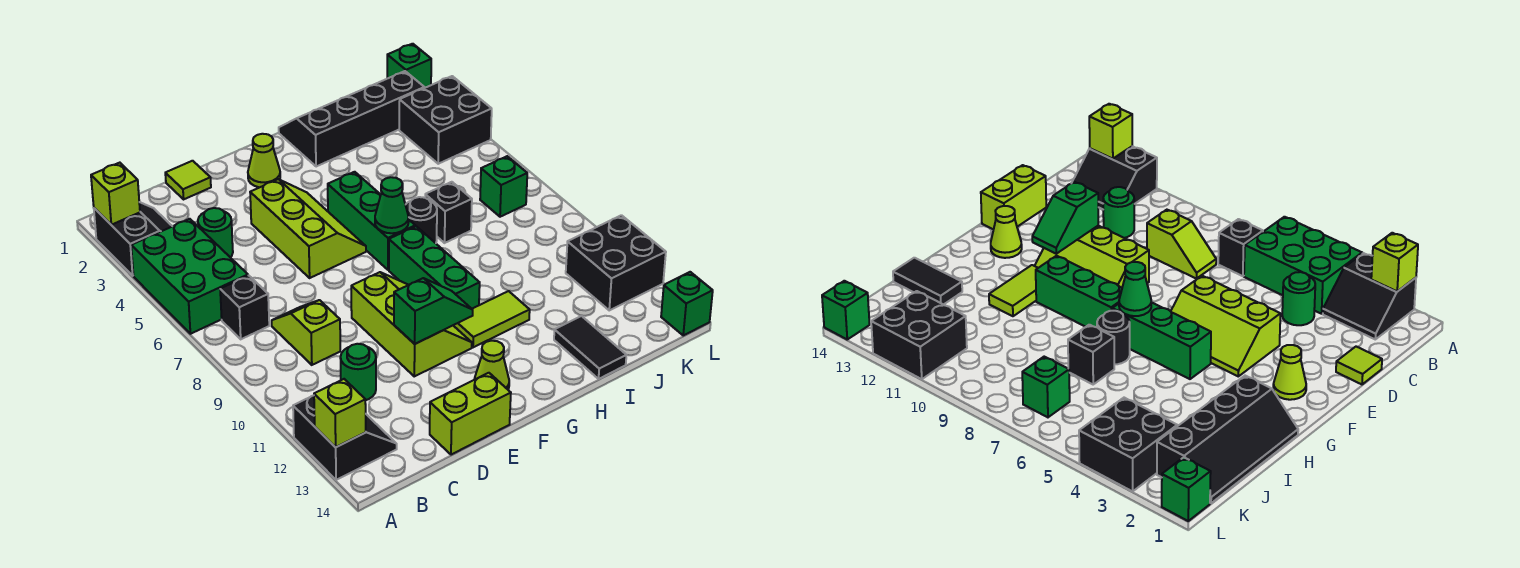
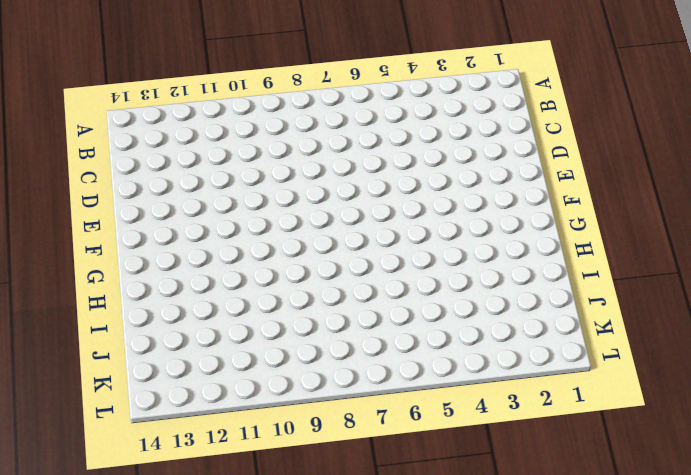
none -> black slope A2:B3 level 1 top A
none -> green brick A4:B6 level 1
none -> black slope A12:B13 level 1 top A

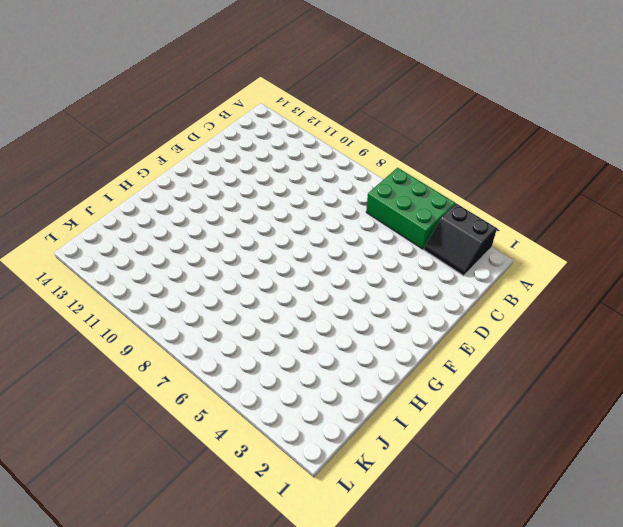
none -> black slope A12:B13 level 1 top A
none -> black brick B7 level 1
none -> green round brick C4 level 1

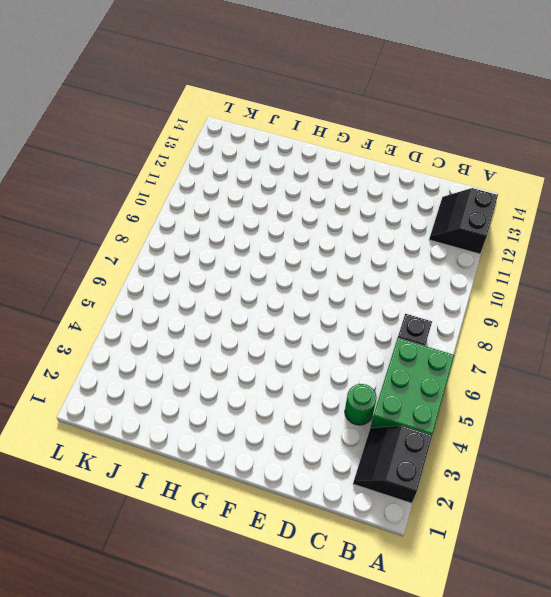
none -> lime slope C8:C9 level 1 top 9
none -> green round brick C11 level 1
none -> lime tile D1 level 1

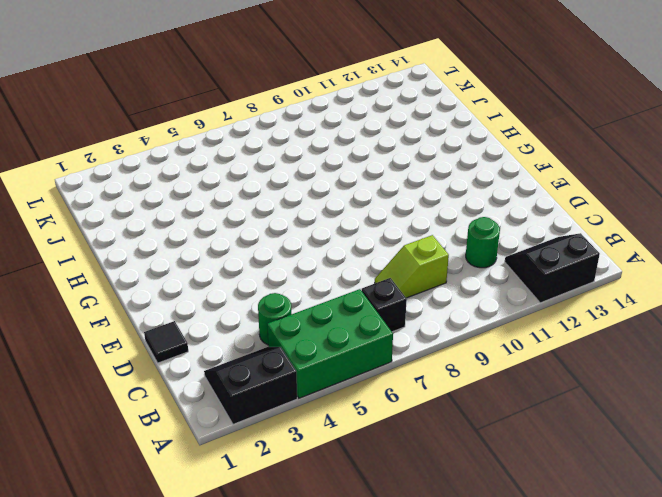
black tile D1 level 1 -> lime tile D1 level 1
none -> lime brick D14:E14 level 1
none -> lime slope E4:F6 level 1 top E
none -> lime slope E9:F11 level 1 top E

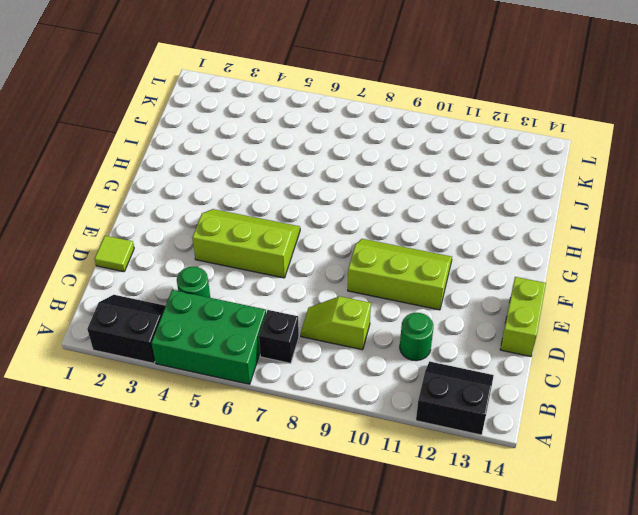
none -> lime cone F2 level 1
none -> lime cone F13 level 1
none -> green brick G5:G7 level 1

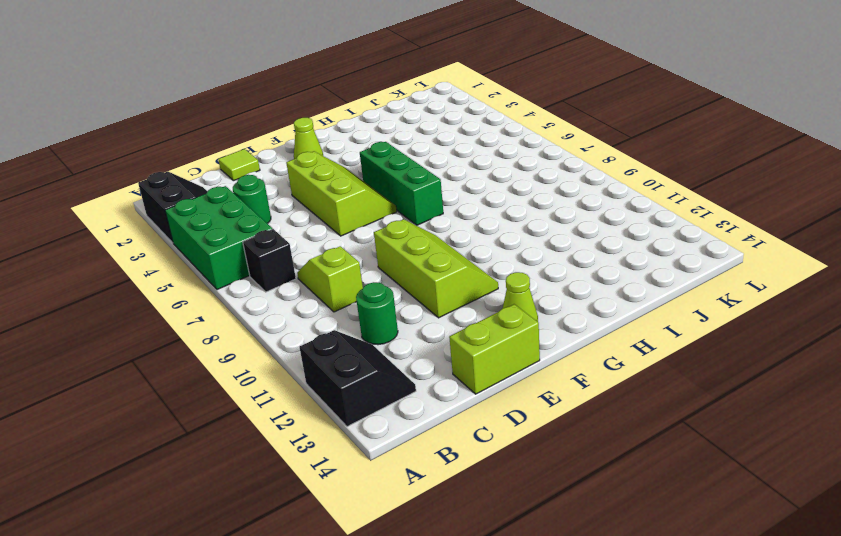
none -> green brick G8:G10 level 1
none -> lime tile G11:H11 level 1
none -> black slope H1:K2 level 1 top 2

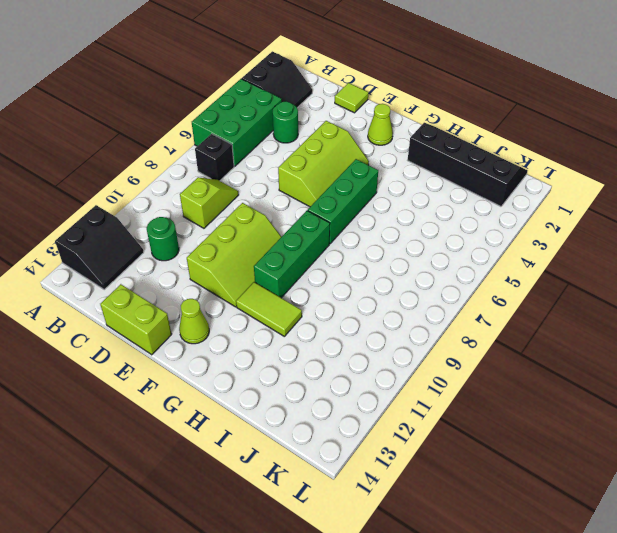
none -> black round brick H7 level 1
none -> black brick I7 level 1
none -> black tile I13:I14 level 1

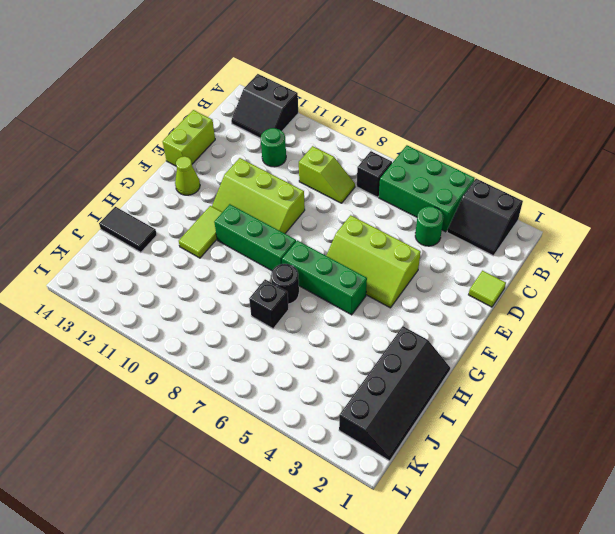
none -> lime cone F2 level 1
none -> black brick K3:L4 level 1
none -> green brick K7 level 1

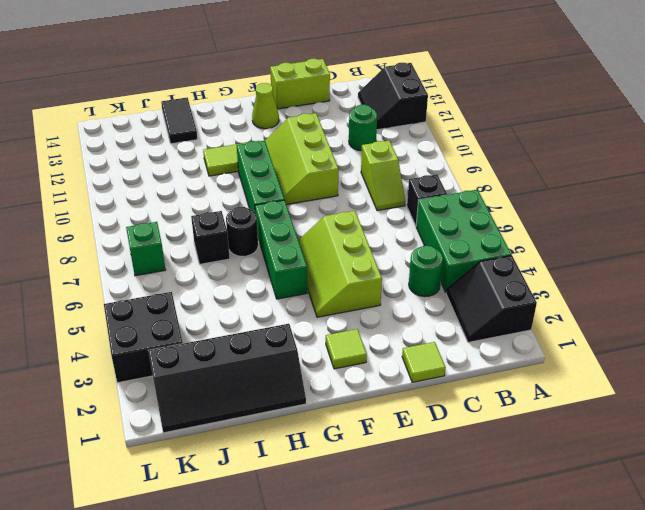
lime tile F2 level 1 -> lime cone F2 level 1
none -> black brick K11:L12 level 1
none -> green brick L1 level 1
none -> green brick L14 level 1

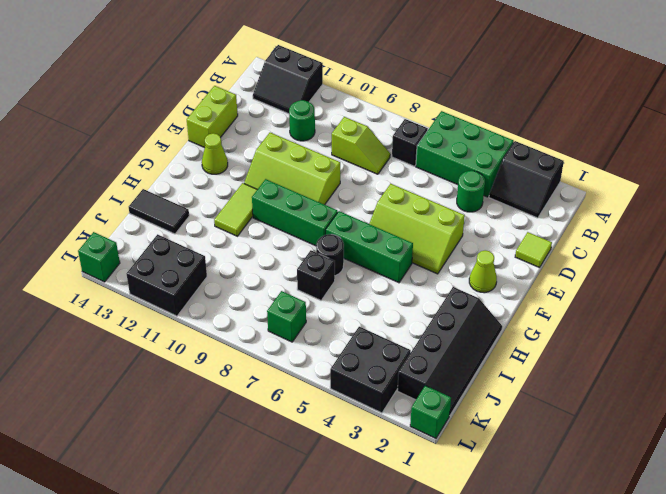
none -> lime brick A2 level 2
none -> lime brick A13 level 2
none -> green slope E11:F11 level 2 top E

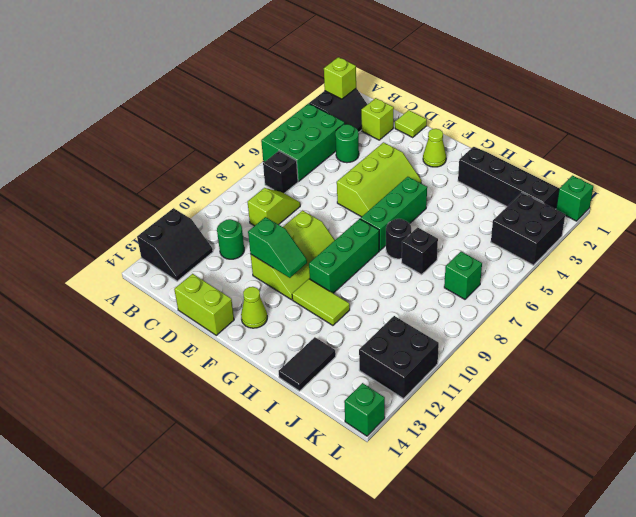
lime brick C2 level 1 -> lime brick A13 level 2
none -> green cone G7 level 2

